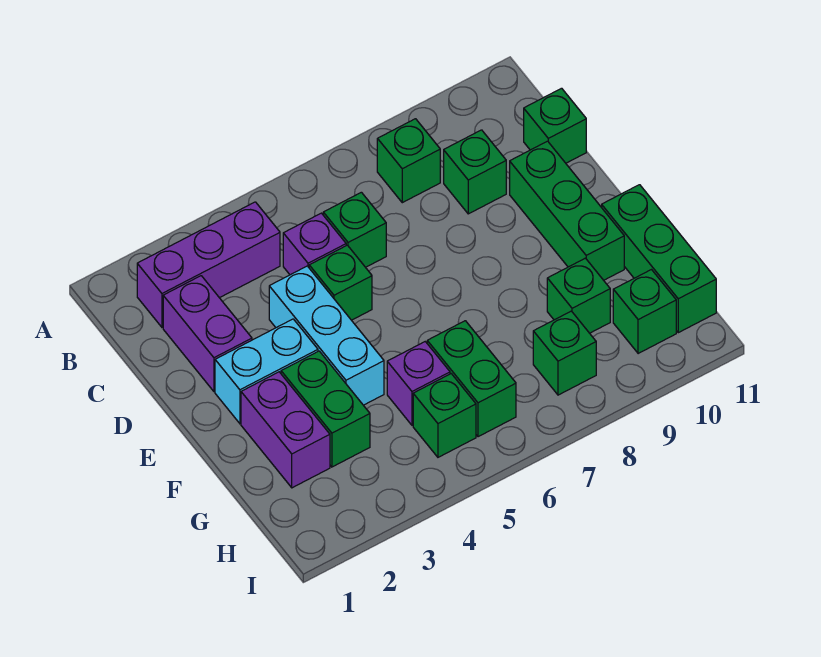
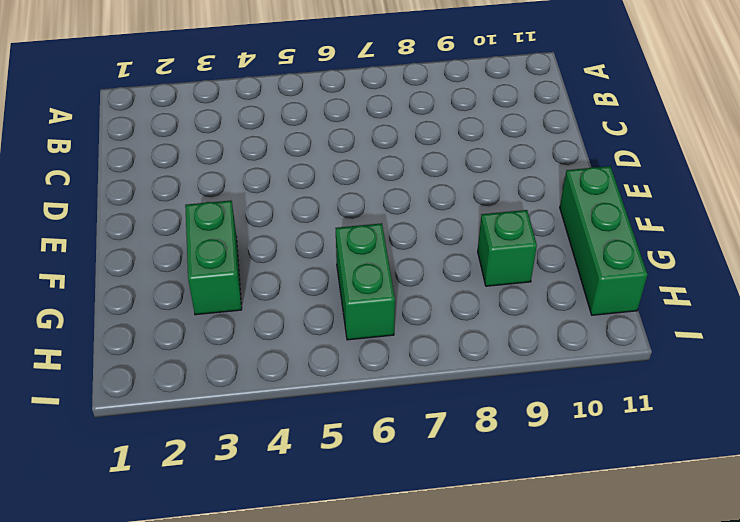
none -> purple brick B2:B4 level 1
none -> green brick B8 level 1
none -> purple brick C2:D2 level 1

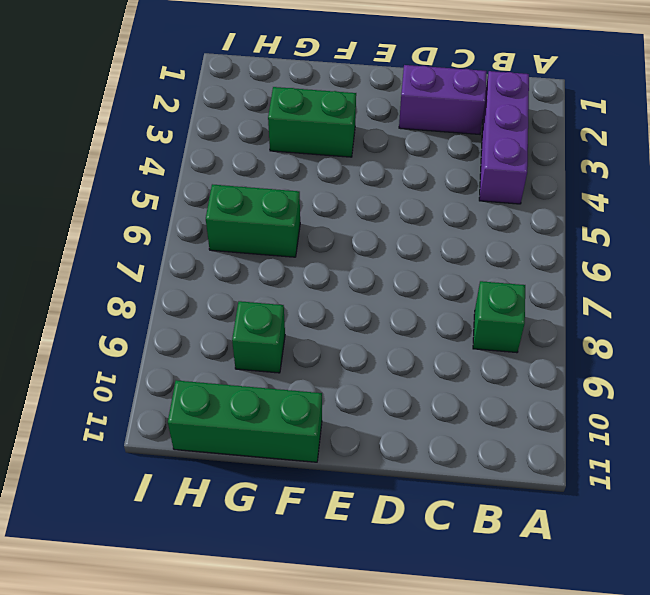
none -> purple brick C5 level 1
none -> green brick C6 level 1
none -> green brick C9 level 1

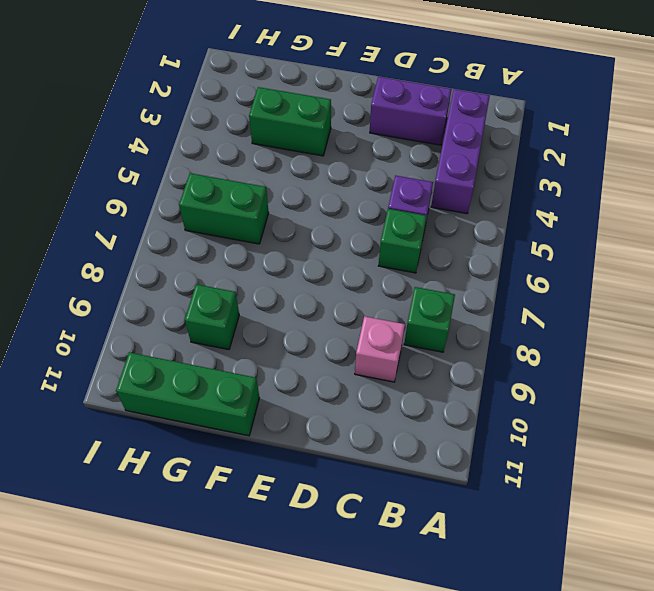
pink brick C9 level 1 -> green brick C9 level 1
none -> green brick C11 level 1
none -> cyan brick D4:F4 level 1
none -> green brick D5 level 1

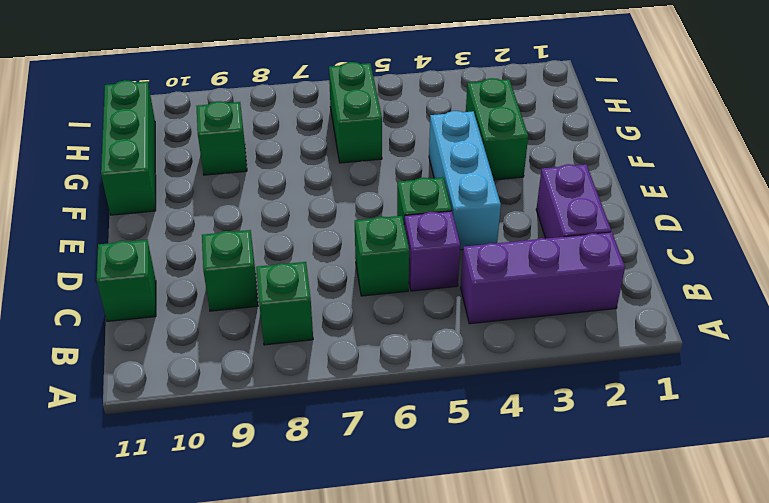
none -> green brick D10:F10 level 1
none -> cyan brick E2:E3 level 1
none -> purple brick F2:G2 level 1

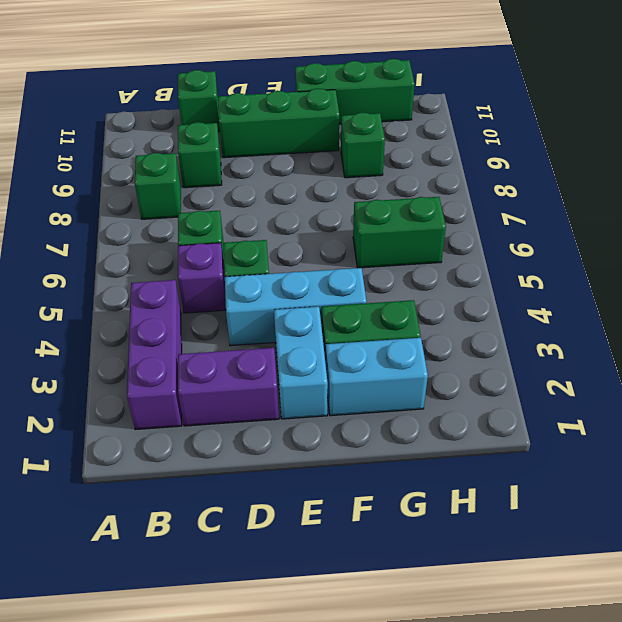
cyan brick F2:G2 level 1 -> purple brick F2:G2 level 1
none -> purple brick G5 level 1
none -> green brick H5 level 1
none -> green brick H8 level 1

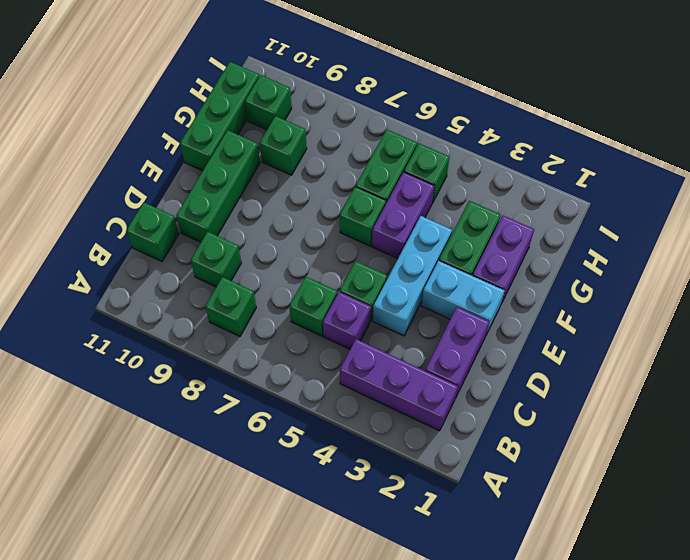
purple brick F5:G5 level 1 -> purple brick G5 level 1
green brick F6 level 1 -> green brick H8 level 1

